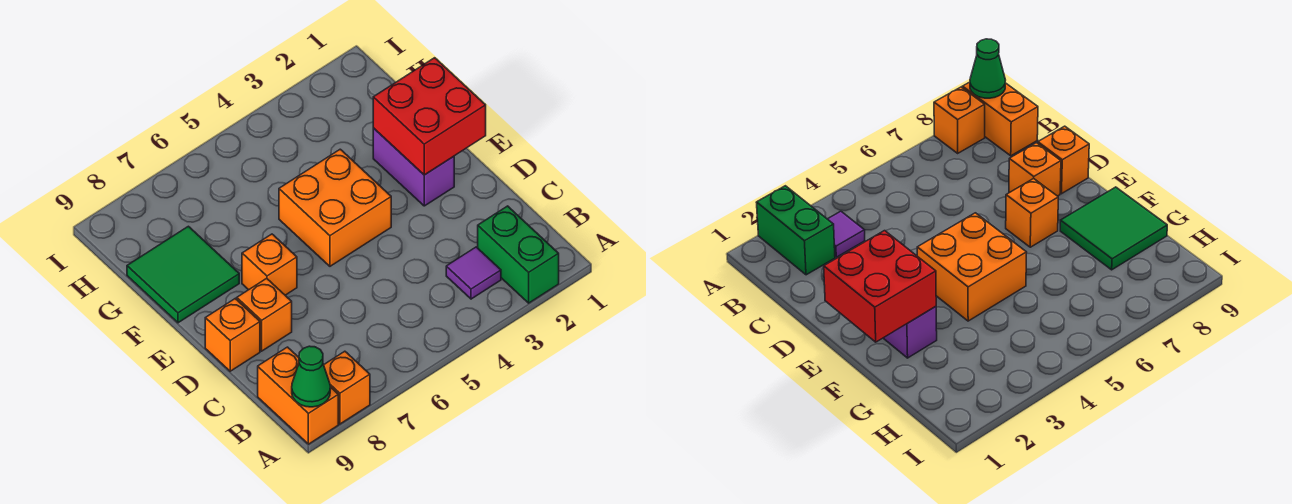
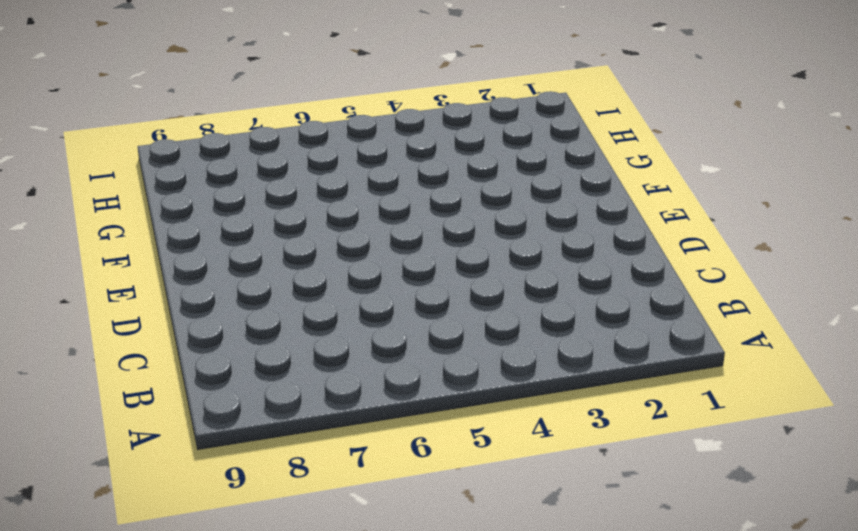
none -> green brick A2:B2 level 1
none -> orange brick A8 level 1
none -> orange brick A9:B9 level 1

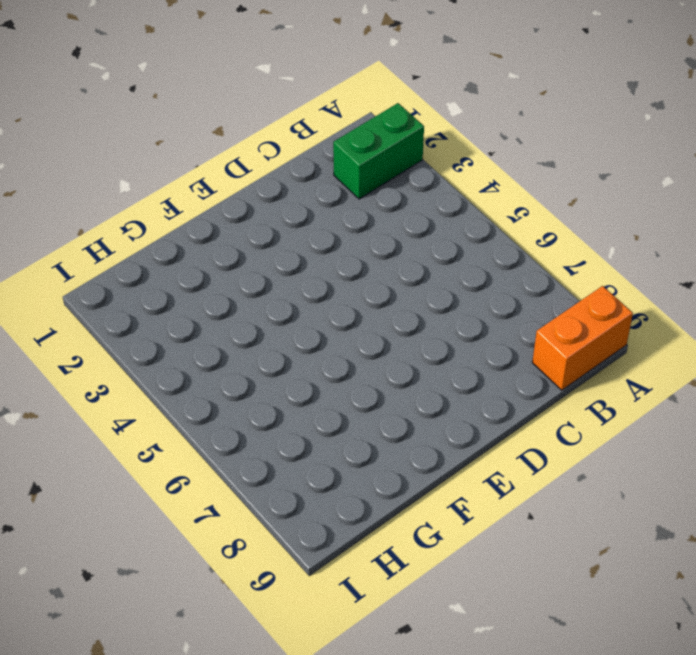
none -> orange brick A8 level 1
none -> purple tile B3 level 1
none -> orange brick D8 level 1

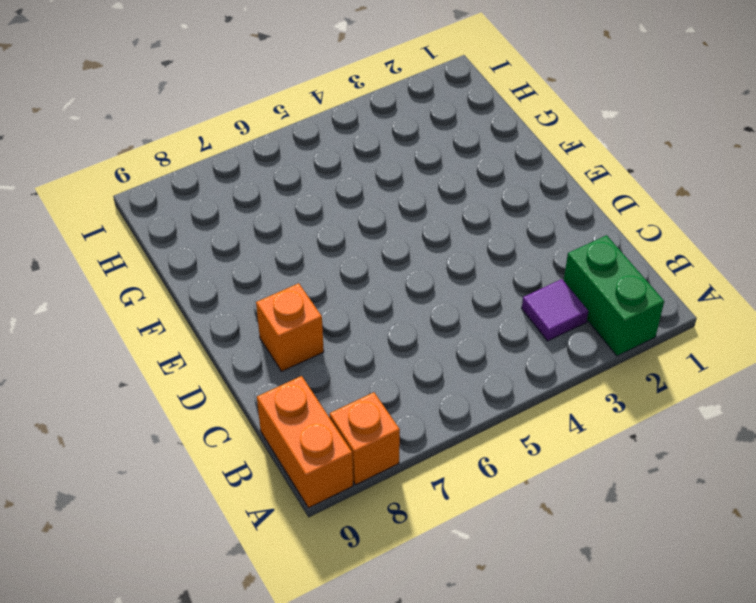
none -> orange brick D9 level 1
none -> purple brick E2:F2 level 1
none -> orange brick E4:F5 level 1

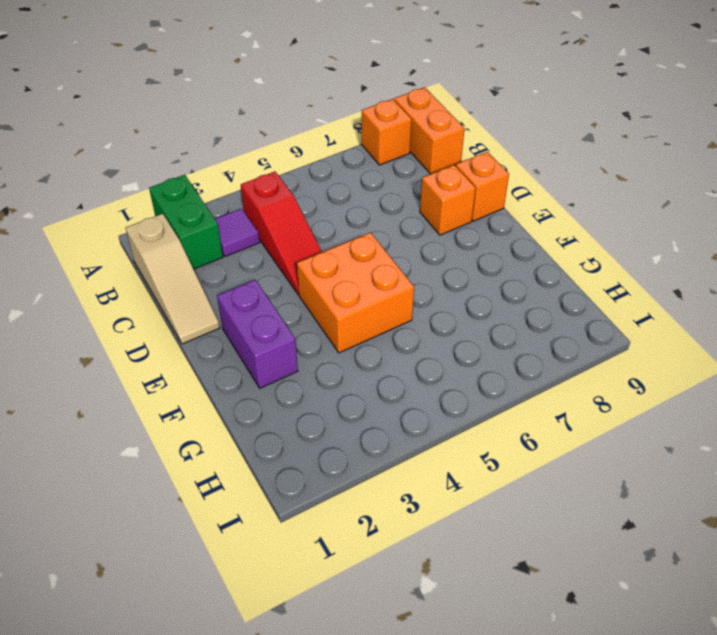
tan slope B1:D1 level 1 top B -> none
red slope B4:D4 level 1 top B -> none
none -> orange brick E7 level 1
none -> green tile F8:G9 level 1
none -> green cone A9 level 2

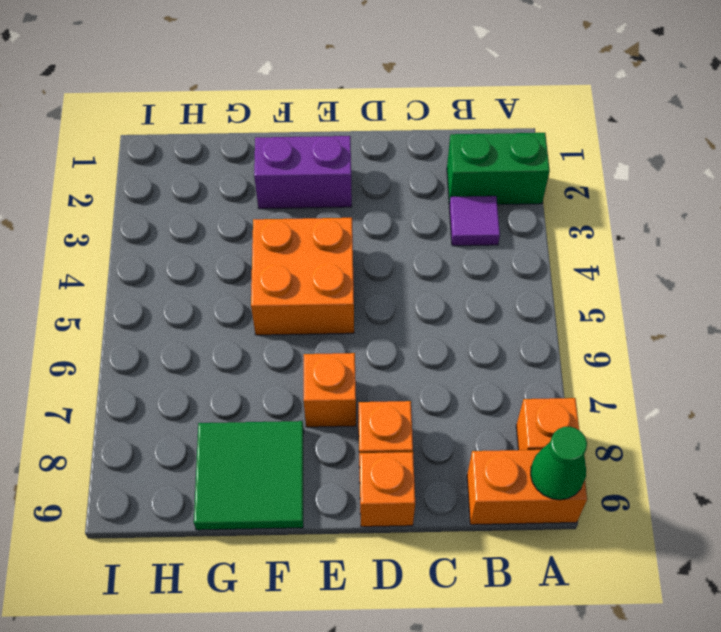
none -> red brick E1:F2 level 2

